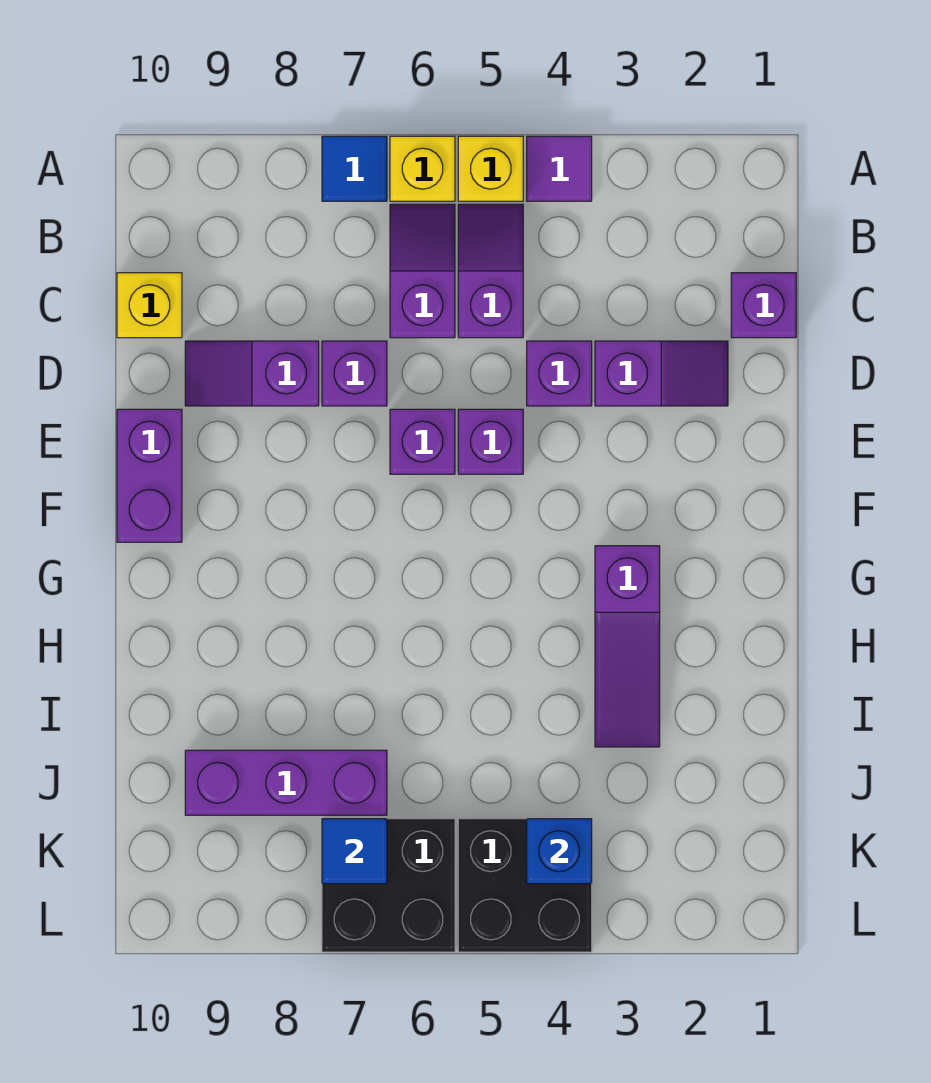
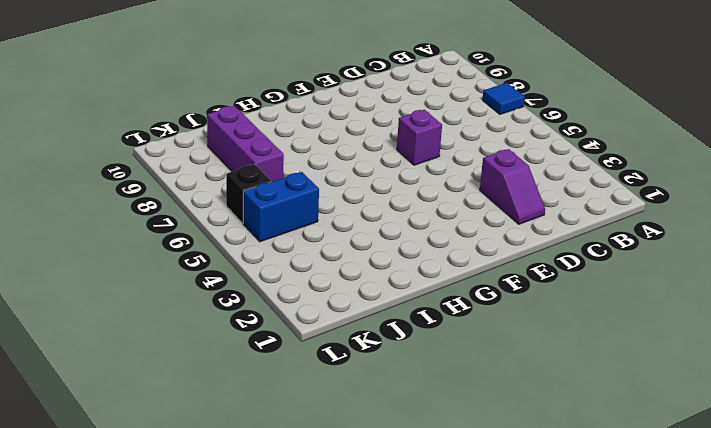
blue brick J5:K5 level 1 -> black brick K4:L5 level 1
black brick K6 level 1 -> black brick K6:L7 level 1
none -> purple tile A4 level 1
none -> yellow brick A5 level 1
none -> yellow brick A6 level 1

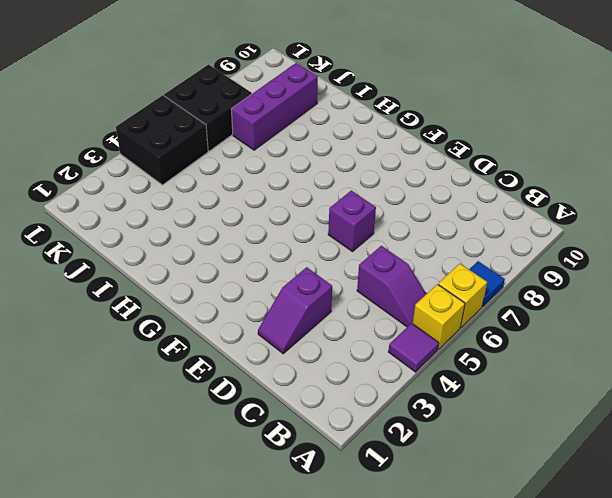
none -> purple slope B6:C6 level 1 top C
none -> purple brick C1 level 1
none -> yellow brick C10 level 1

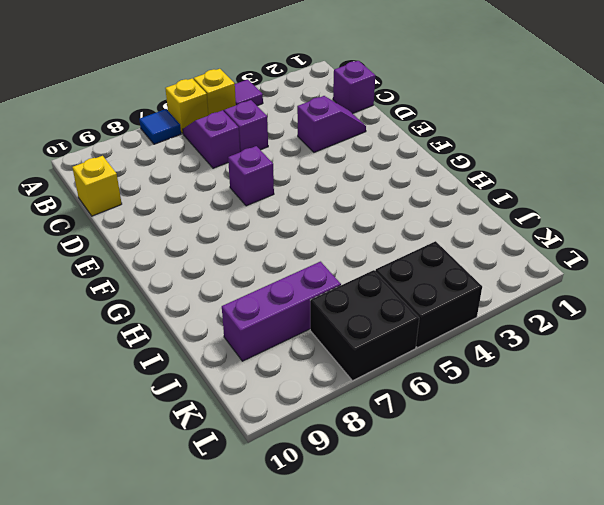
none -> purple brick D4 level 1
none -> purple brick D7 level 1
none -> purple slope D8:D9 level 1 top 8

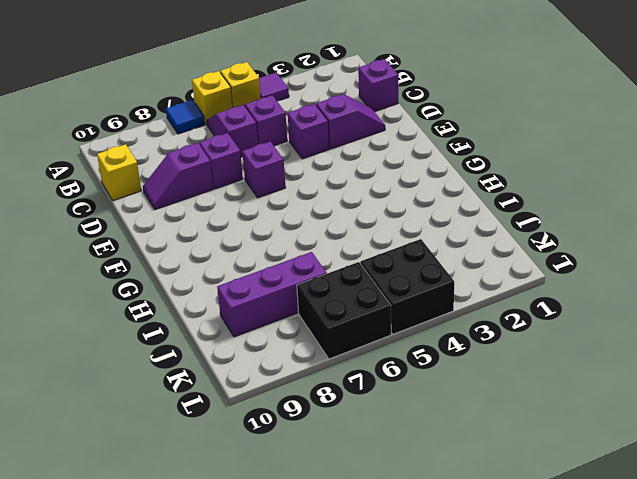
none -> purple brick E5 level 1
none -> purple brick E10:F10 level 1
none -> purple slope G3:I3 level 1 top G

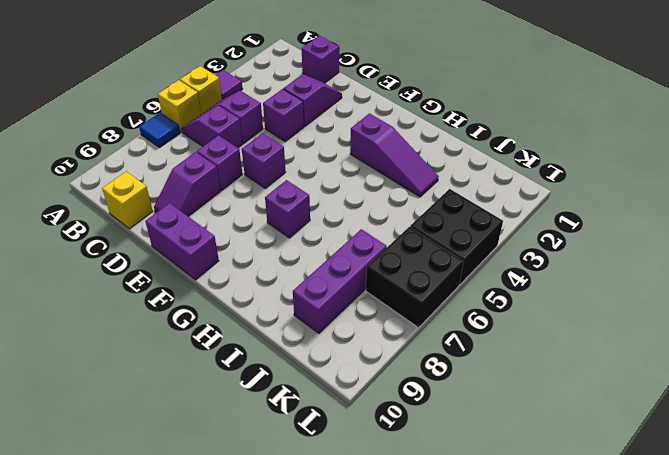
purple brick G7 level 1 -> purple brick E5 level 1
none -> blue brick K4 level 2
none -> blue tile K7 level 2

